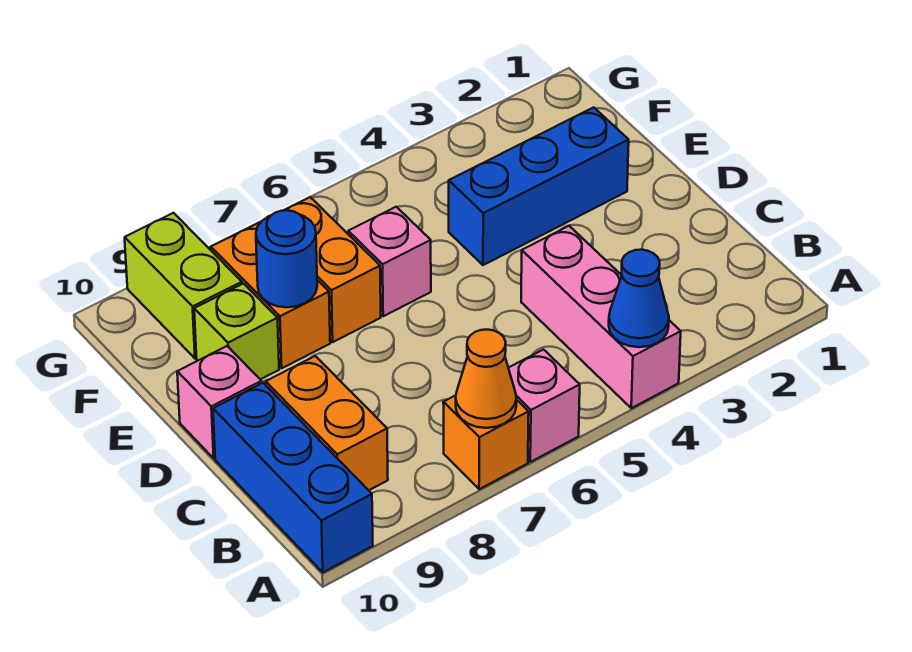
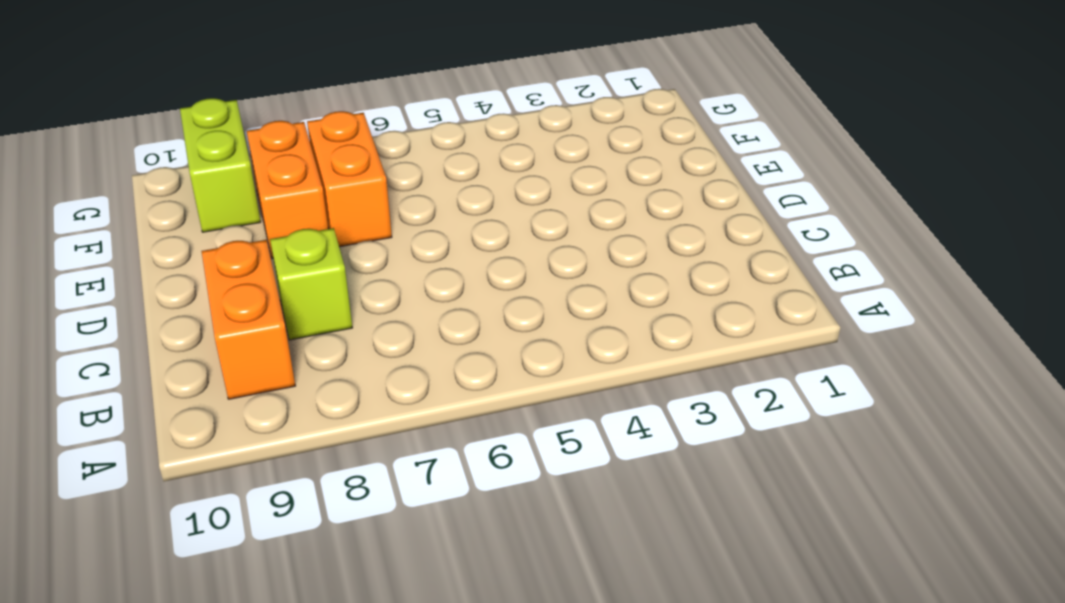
lime brick C8 level 1 -> lime brick E9 level 1
none -> pink brick A4:C4 level 1
none -> pink brick A6 level 1
none -> orange brick A7 level 1

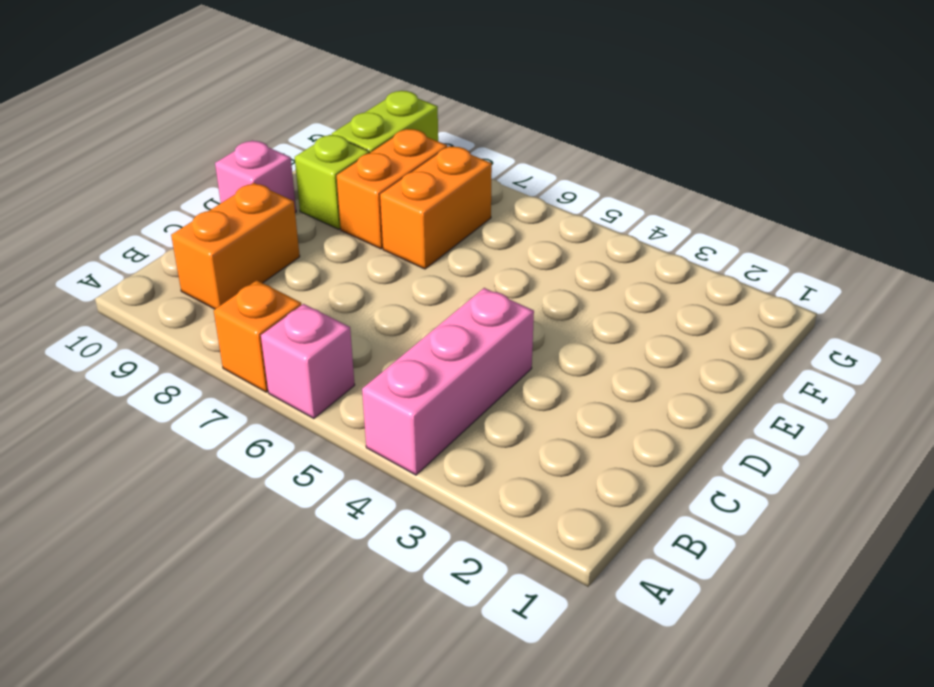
none -> blue brick A10:C10 level 1
none -> blue brick E2:E4 level 1
none -> pink brick E6 level 1

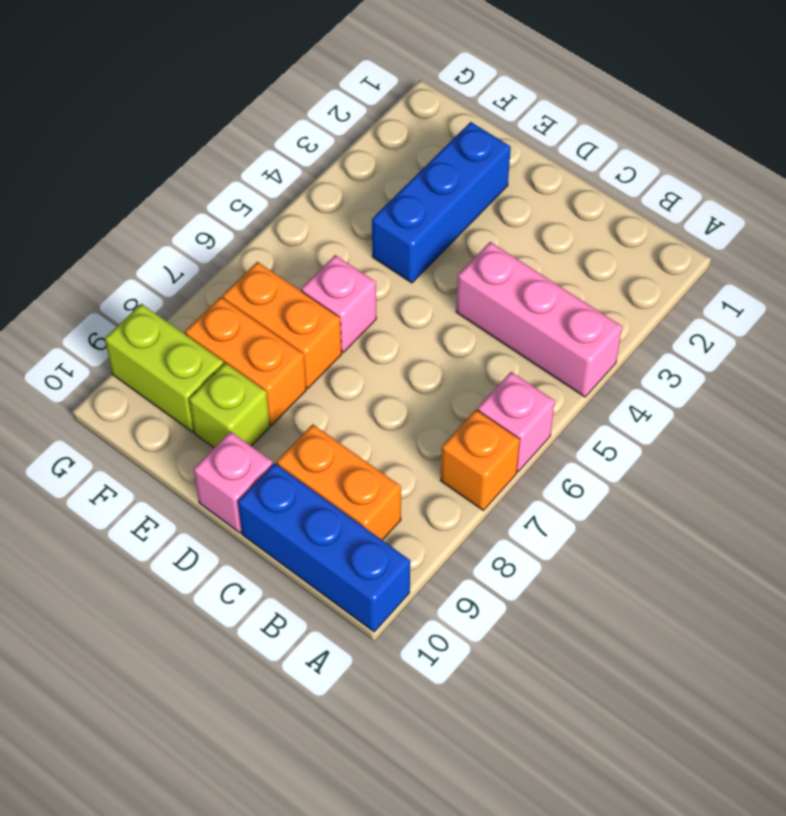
none -> blue cone A4 level 2
none -> orange cone A7 level 2
none -> blue round brick E8 level 2

